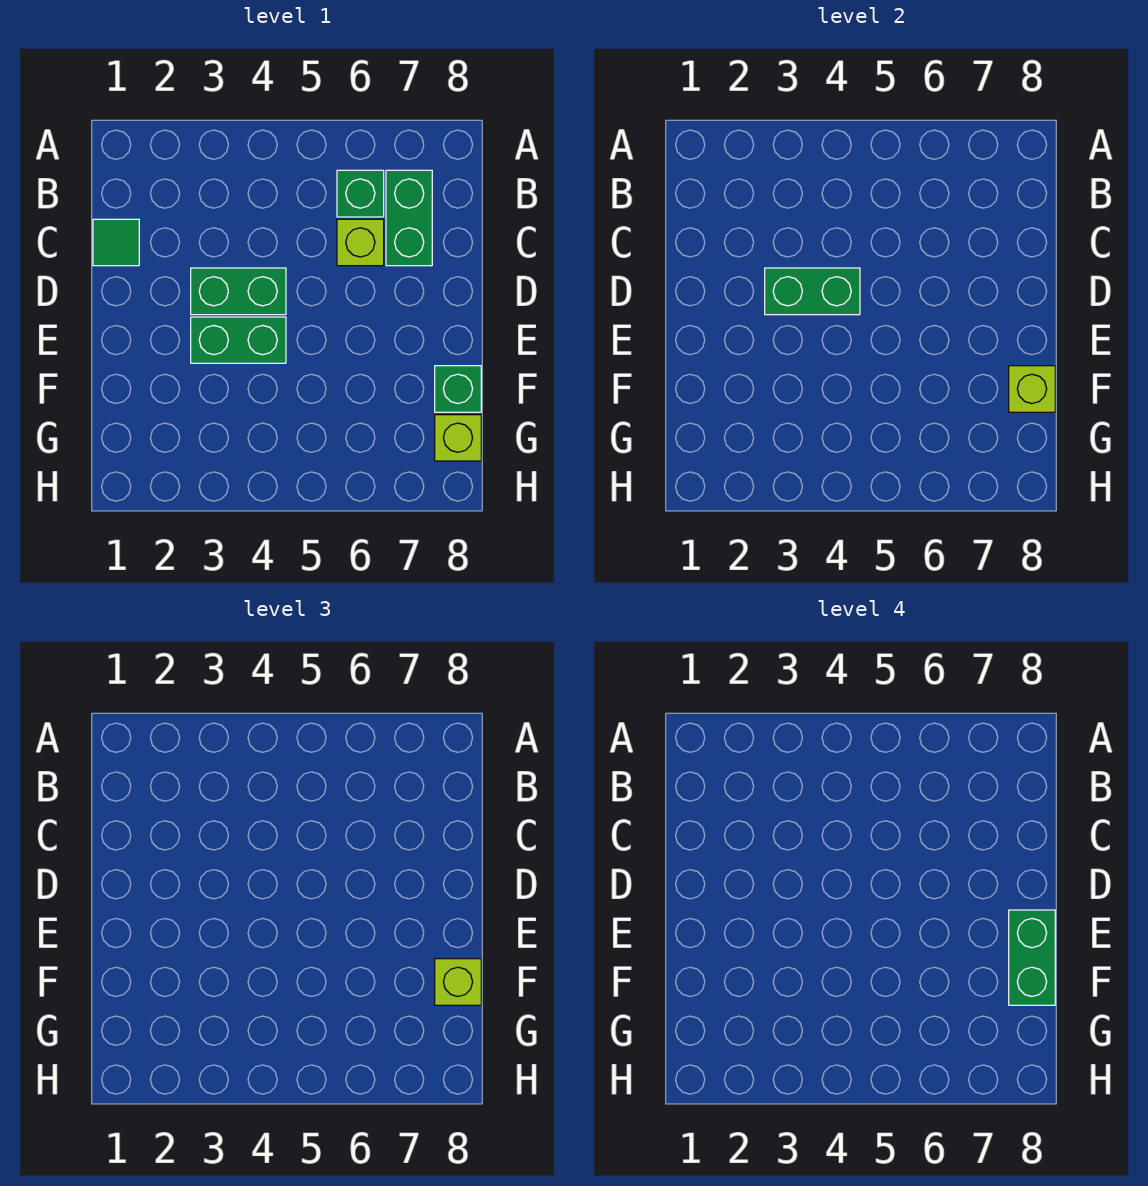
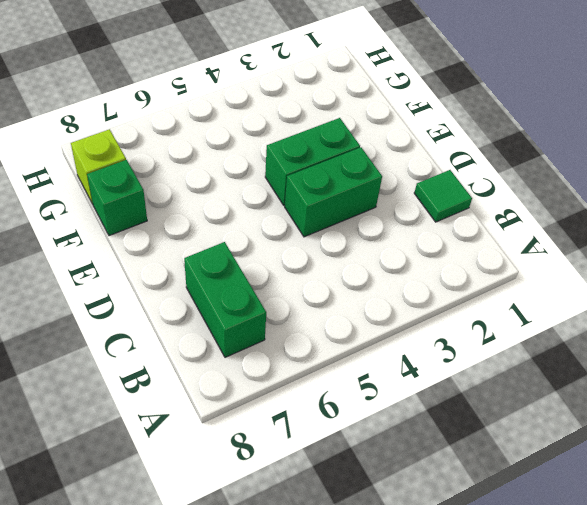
none -> green brick B6 level 1
none -> lime brick C6 level 1
none -> green brick D3:D4 level 2

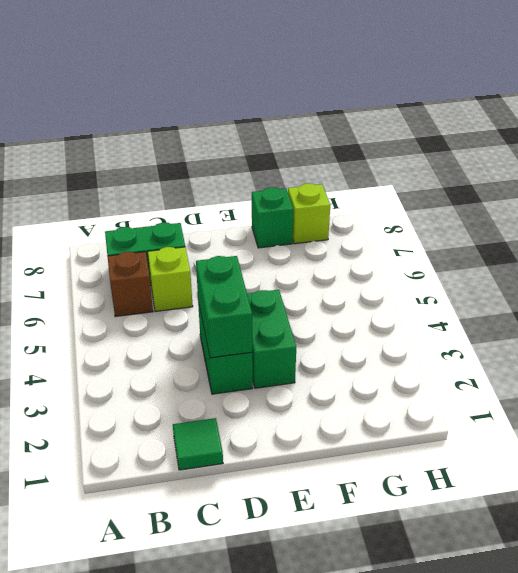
brown brick B6 level 1 -> green brick B6 level 1
none -> lime brick F8 level 2
none -> lime brick F8 level 3
none -> green brick E8:F8 level 4

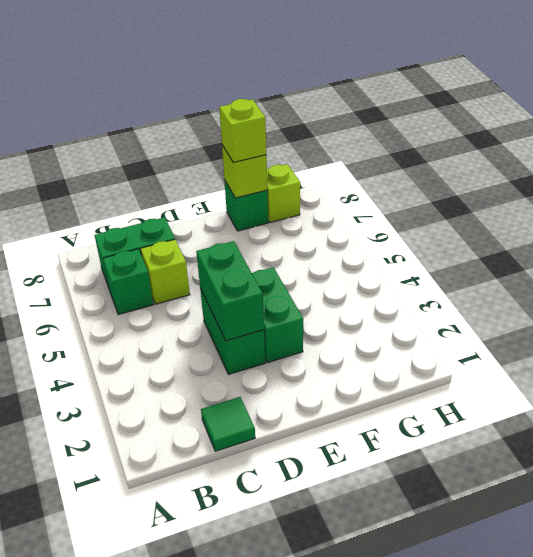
none -> green brick E8:F8 level 4

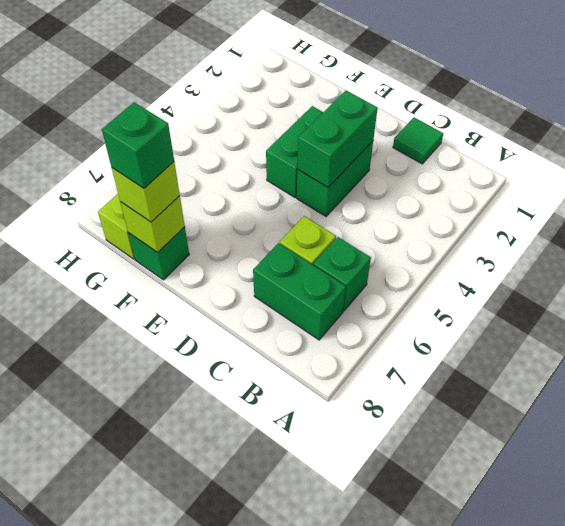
green brick F8 level 4 -> green brick E8:F8 level 4

